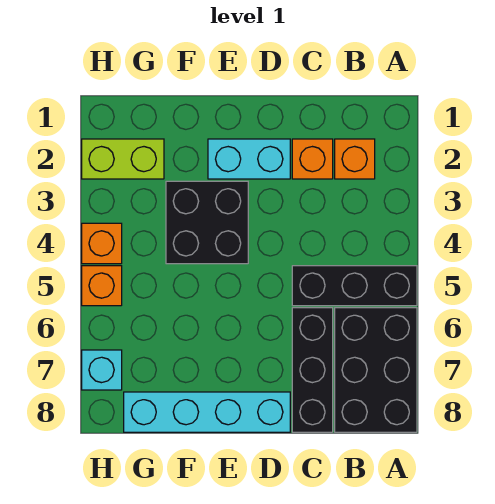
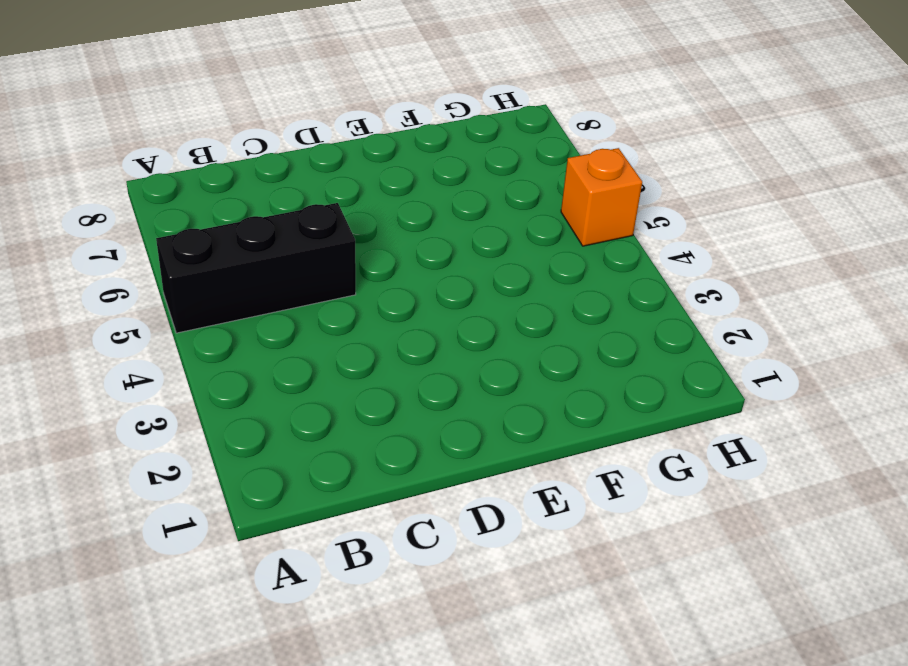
none -> black brick A6:B8 level 1
none -> orange brick B2 level 1
none -> orange brick C2 level 1

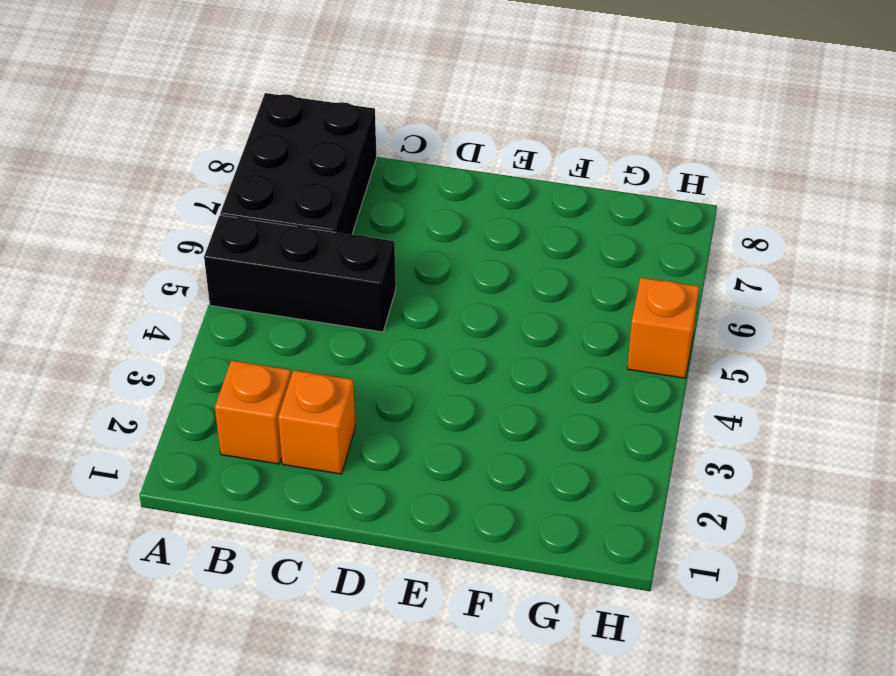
none -> black brick C6:C8 level 1
none -> cyan brick D2:E2 level 1
none -> cyan brick D8:G8 level 1

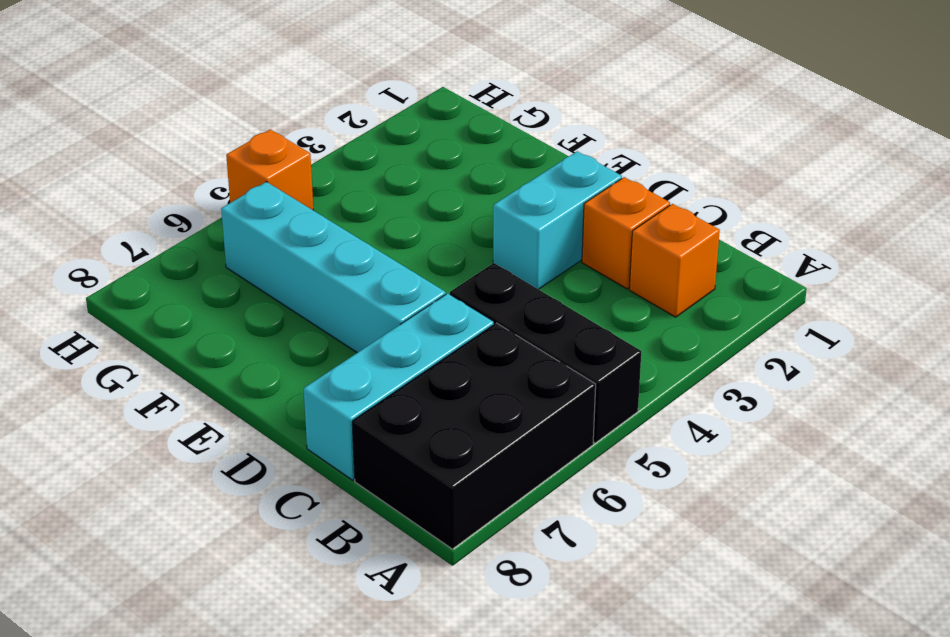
cyan brick C6:C8 level 1 -> black brick C6:C8 level 1
cyan brick D2:D3 level 1 -> cyan brick D2:E2 level 1
cyan brick D6:G6 level 1 -> cyan brick D8:G8 level 1
none -> black brick E3:F4 level 1
none -> lime brick G2:H2 level 1
none -> orange brick H4 level 1

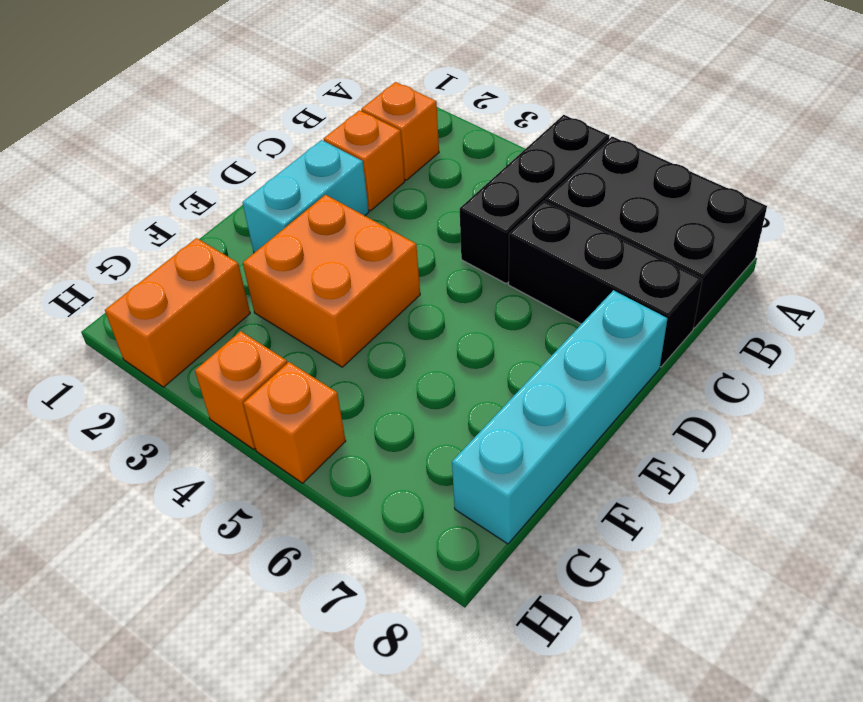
orange brick E3:F4 level 1 -> black brick E3:F4 level 1
orange brick G2:H2 level 1 -> lime brick G2:H2 level 1
none -> cyan brick H7 level 1

